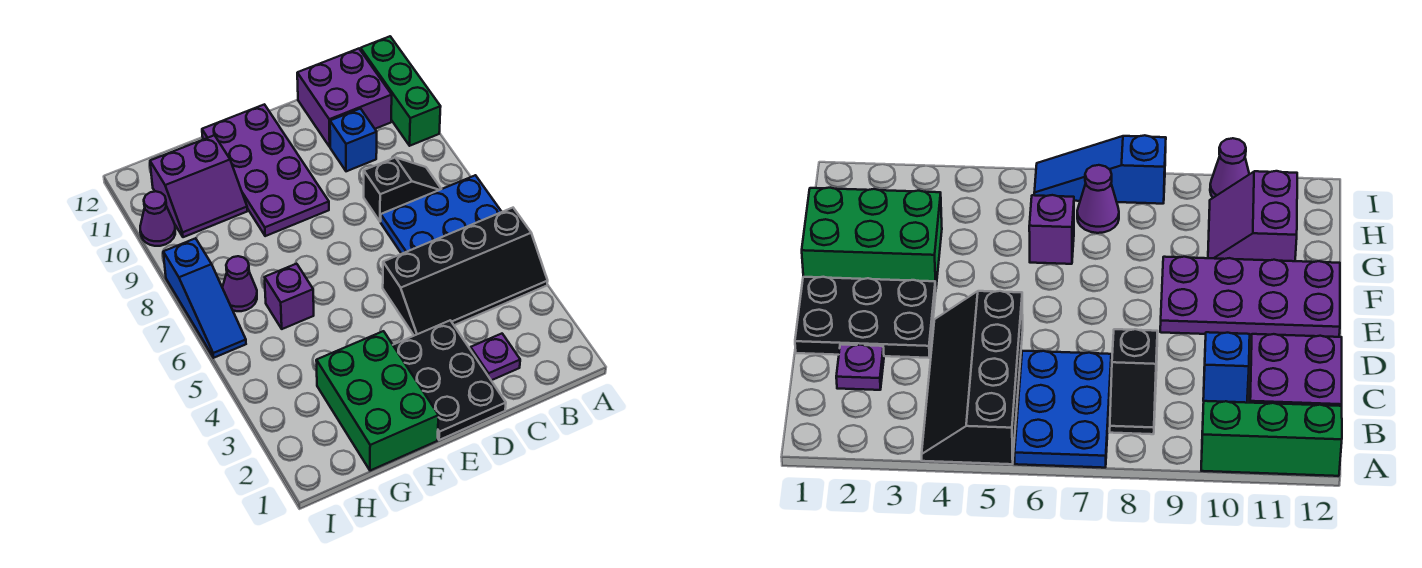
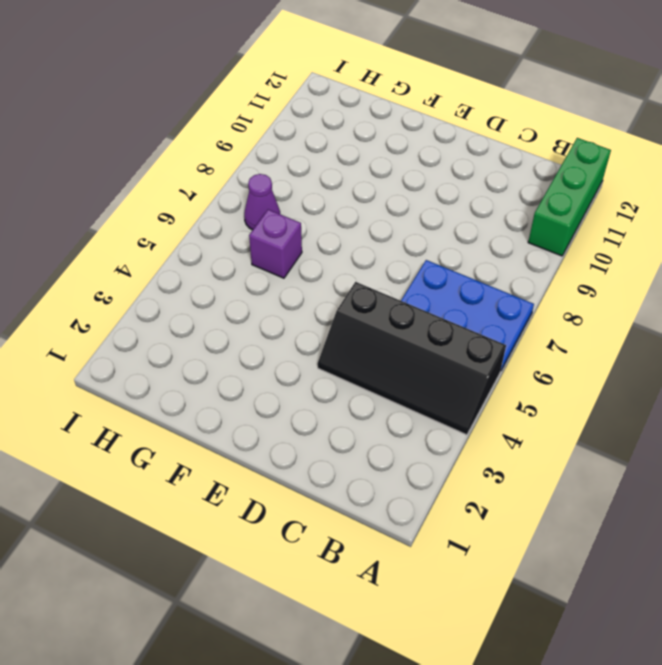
none -> black slope B8:C8 level 1 top C
none -> purple brick B11:C12 level 1
none -> purple plate C2 level 1

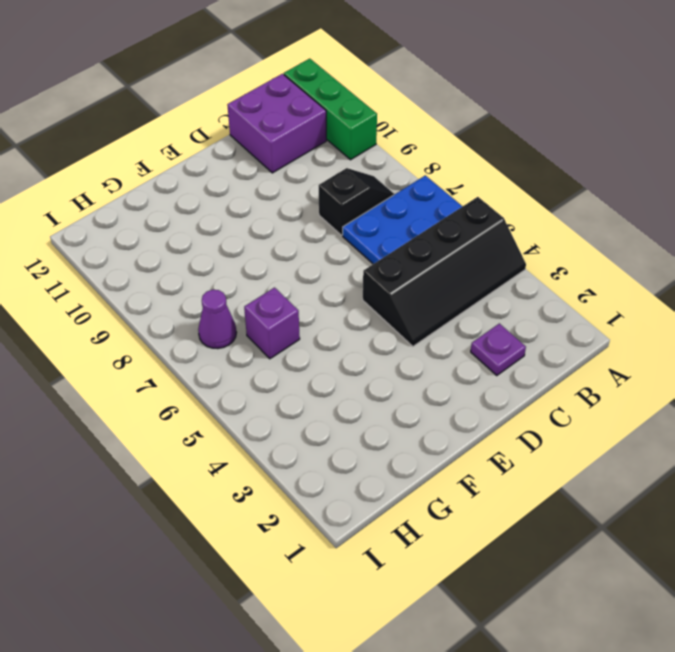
none -> blue brick C10 level 1
none -> black plate D1:E3 level 1
none -> purple plate E9:F12 level 1

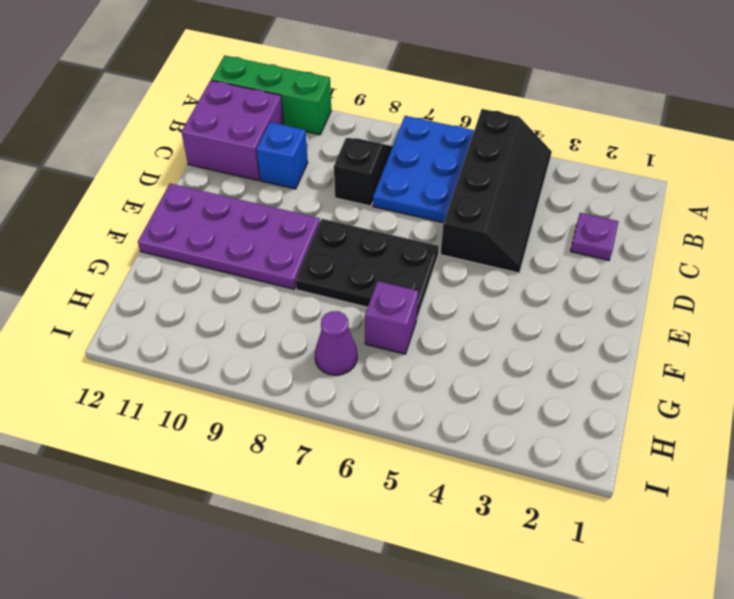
black plate E6:F8 level 1 -> black plate D1:E3 level 1
none -> green brick F1:G3 level 1
none -> purple slope G10:H11 level 1 top 11
none -> blue slope I6:I8 level 1 top 8

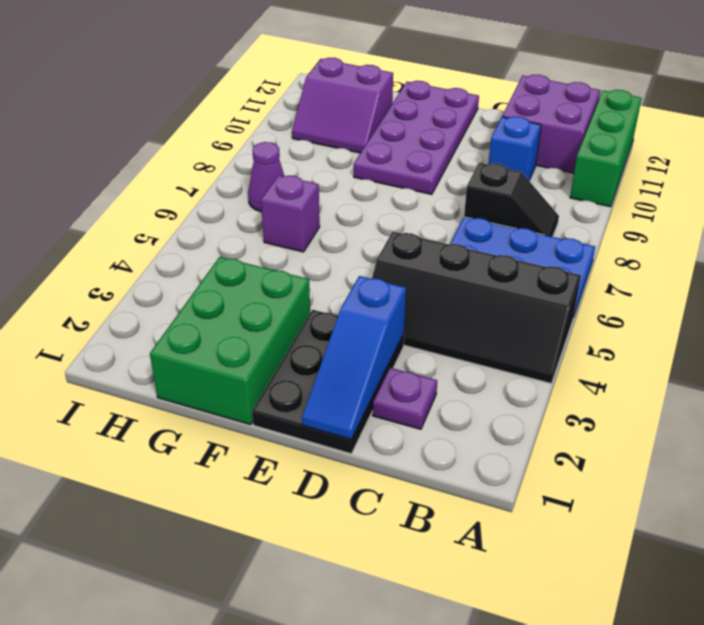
blue slope D1:D3 level 2 top 3 -> blue slope I6:I8 level 1 top 8
none -> purple cone I10 level 1

